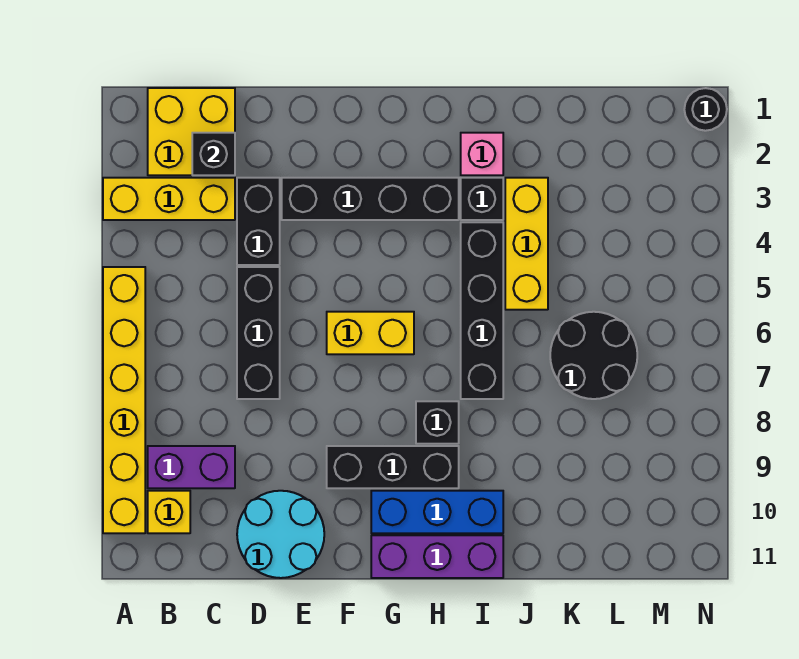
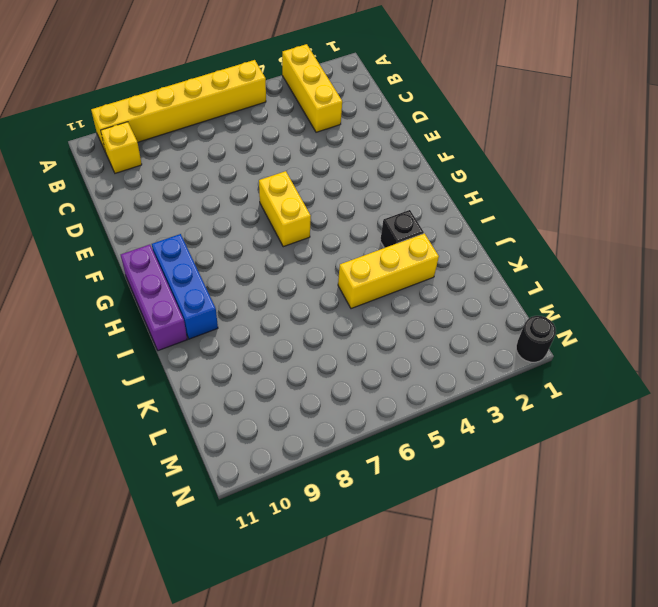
none -> yellow brick B1:C2 level 1
none -> purple brick B9:C9 level 1
none -> black brick D3:D4 level 1

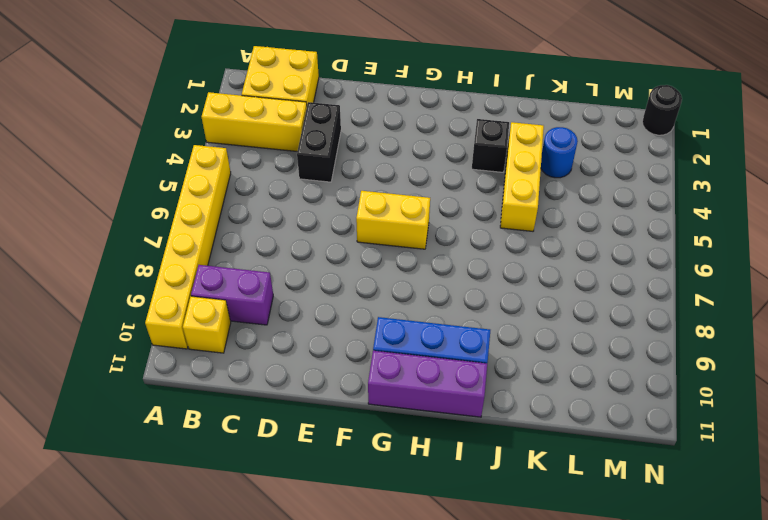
blue round brick K3 level 1 -> none
none -> black brick D5:D7 level 1
none -> cyan round brick D10:E11 level 1
none -> black brick E3:H3 level 1

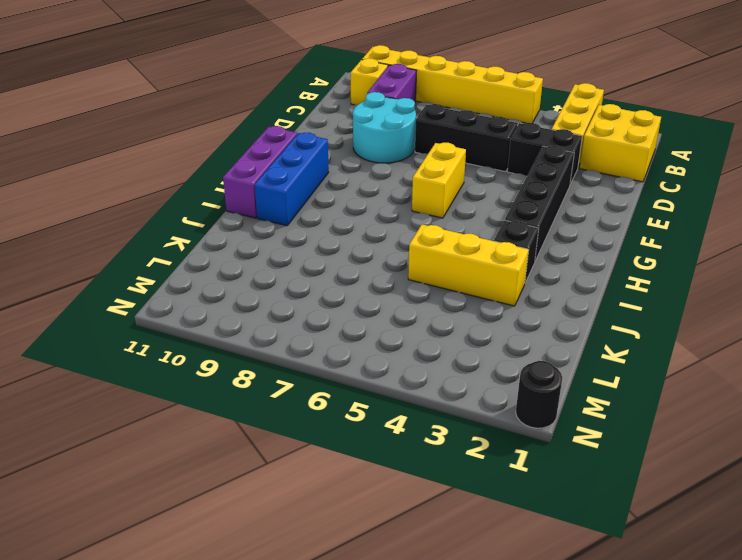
cyan round brick D8:E9 level 1 -> cyan round brick D10:E11 level 1
none -> black brick F9:H9 level 1
none -> black brick H8 level 1
none -> pink brick I2 level 1

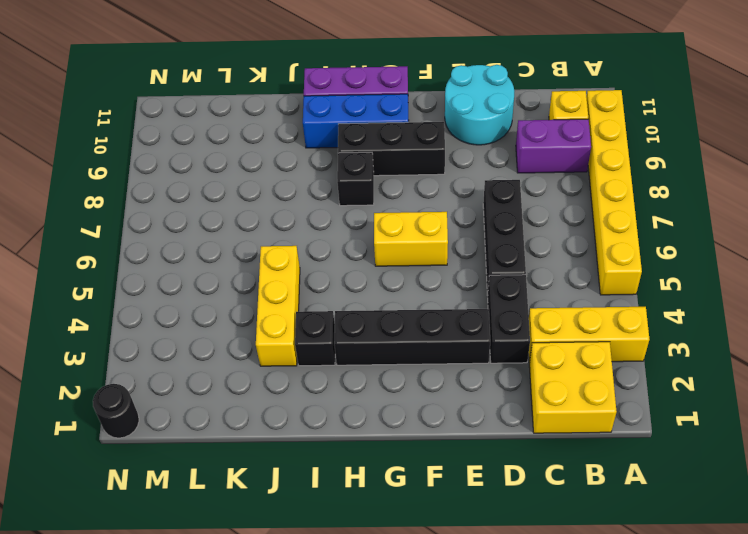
none -> pink brick I2 level 1
none -> black brick I4:I7 level 1
none -> black round brick K6:L7 level 1

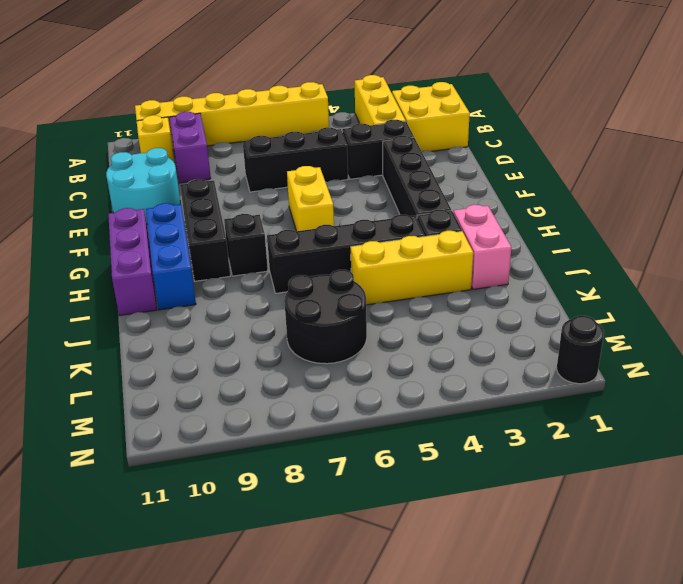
pink brick I2:J2 level 1 -> pink brick I2 level 1
none -> black brick C2 level 2

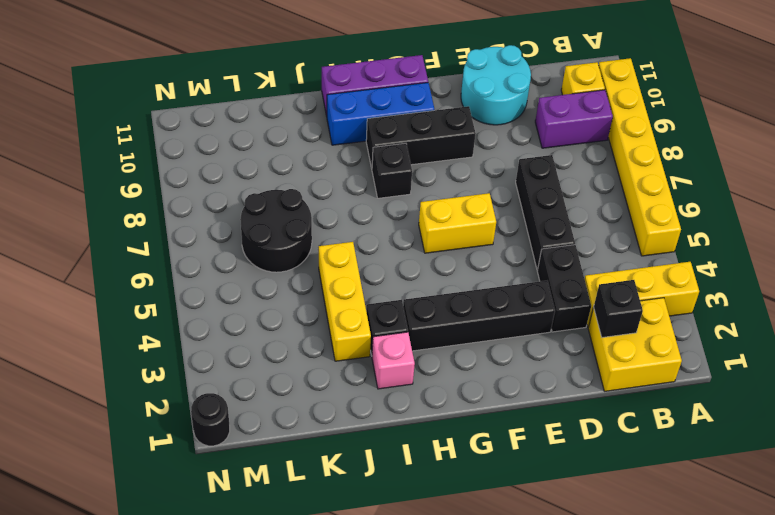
none -> black brick I4:I7 level 1

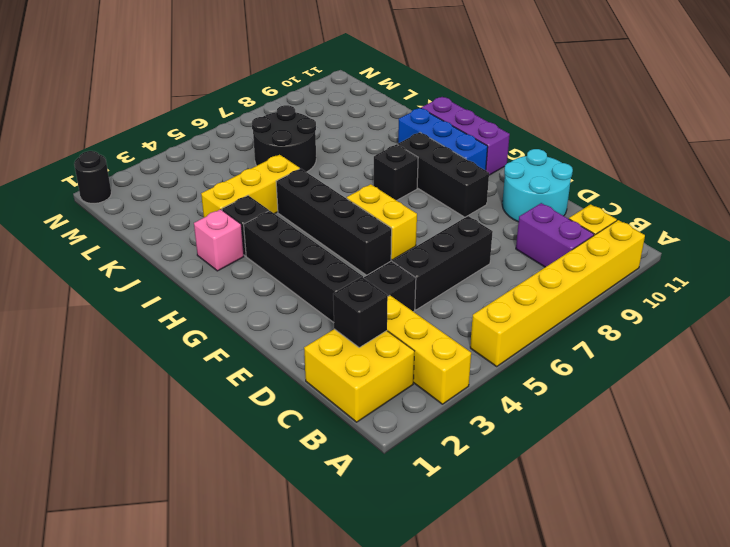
black brick F5:I5 level 1 -> black brick I4:I7 level 1

